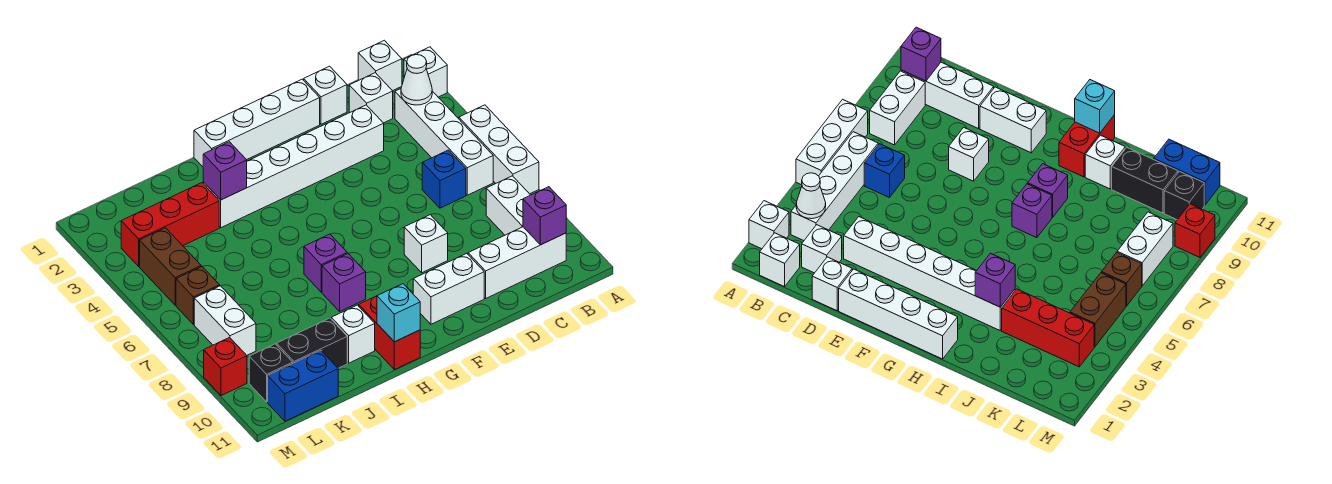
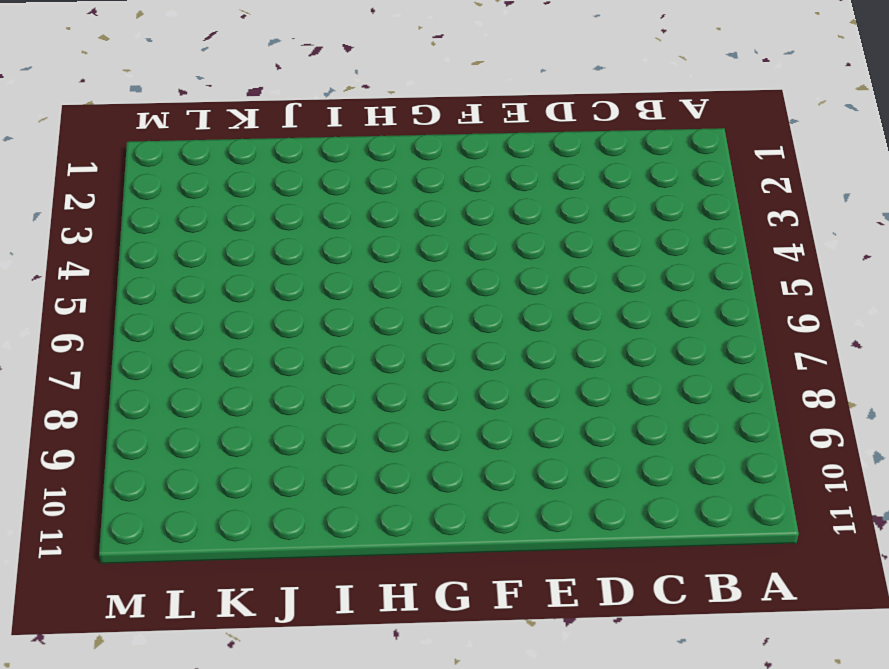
none -> white brick A2 level 1
none -> white brick A5:A7 level 1
none -> white brick B1 level 1

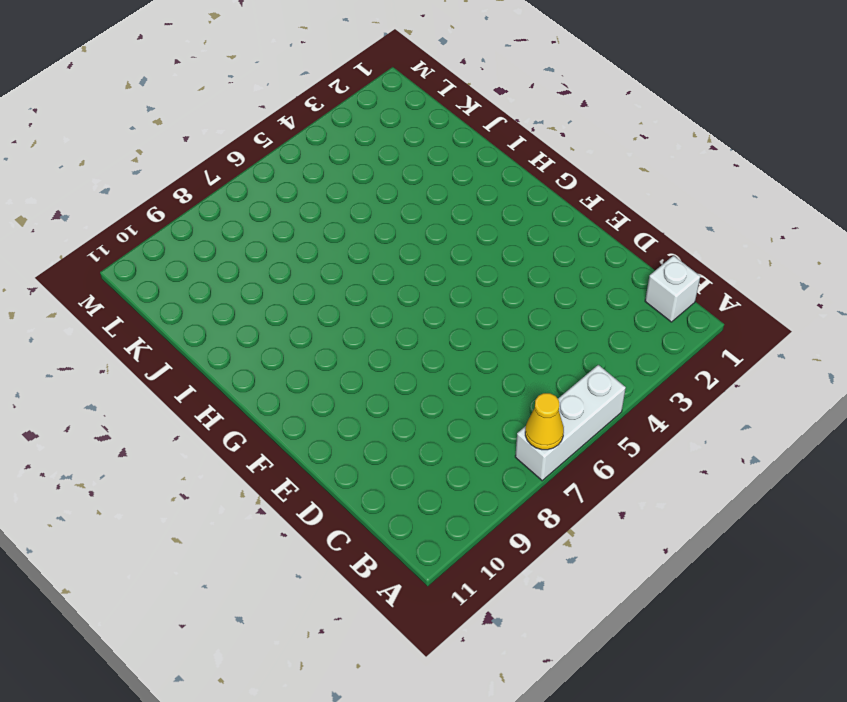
yellow cone A7 level 2 -> none
none -> white brick A2 level 1
none -> white brick B3:B6 level 1
none -> white brick B8:B9 level 1

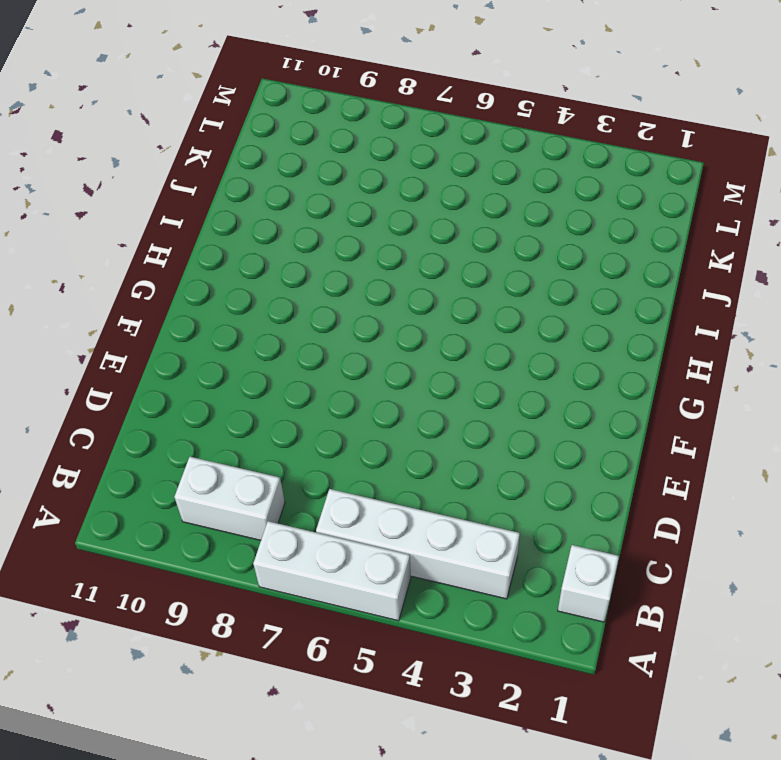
none -> white brick A2 level 1
none -> white brick B10:D10 level 1
none -> white brick C2 level 1

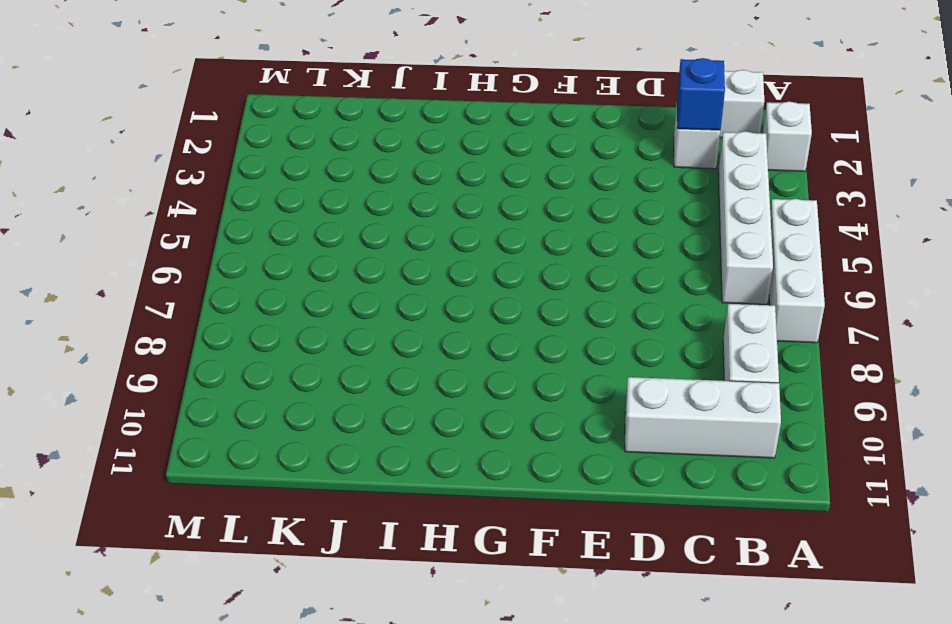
blue brick C2 level 2 -> blue brick C6 level 1
none -> white brick D1 level 1
none -> white brick D3:I3 level 1
none -> white brick E1:H1 level 1

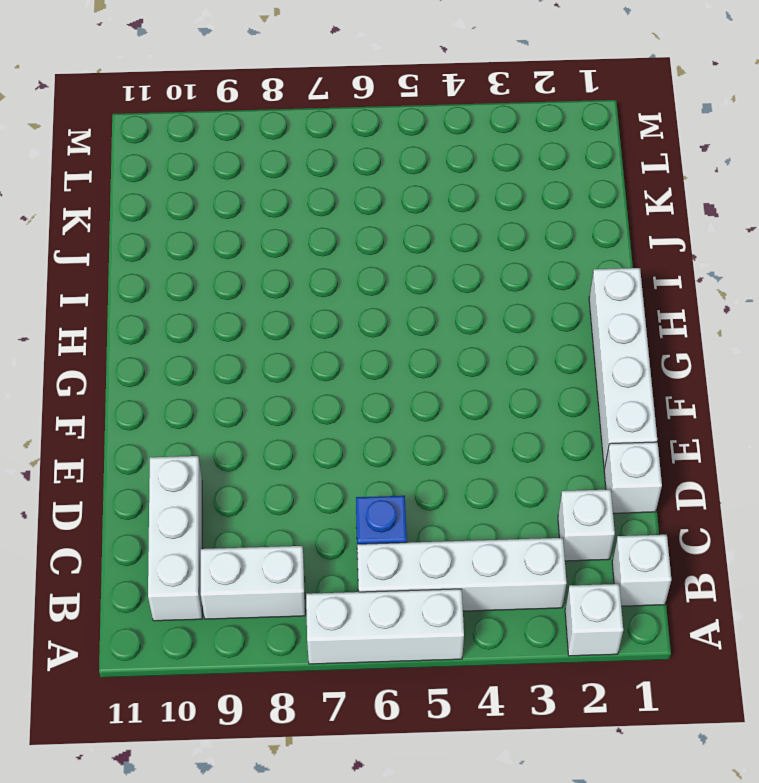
none -> white brick D3:I3 level 1
none -> white brick E8 level 1
none -> white brick E10:F10 level 1

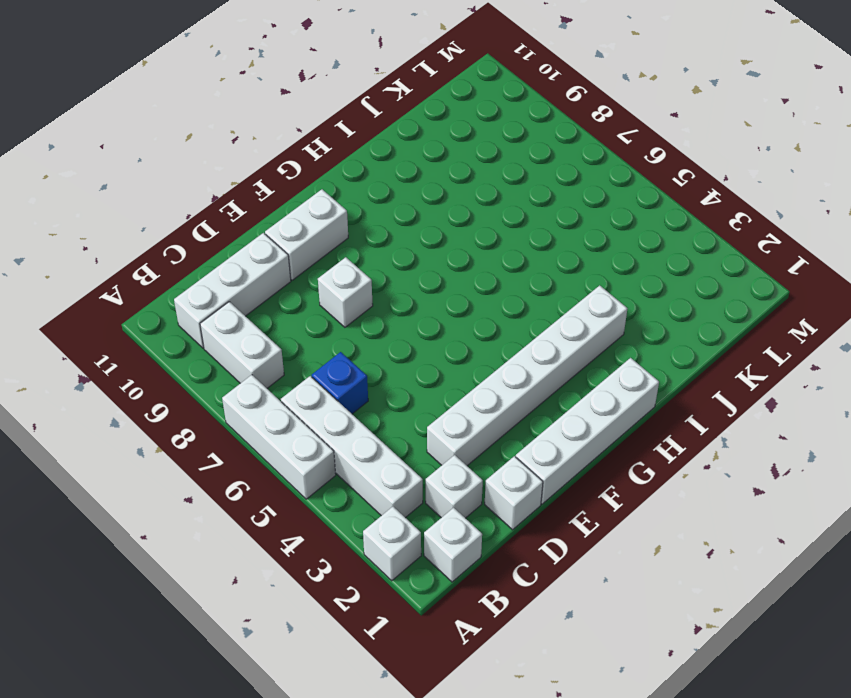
none -> purple brick H7 level 1
none -> purple brick H8 level 1
none -> red brick H10:H11 level 1

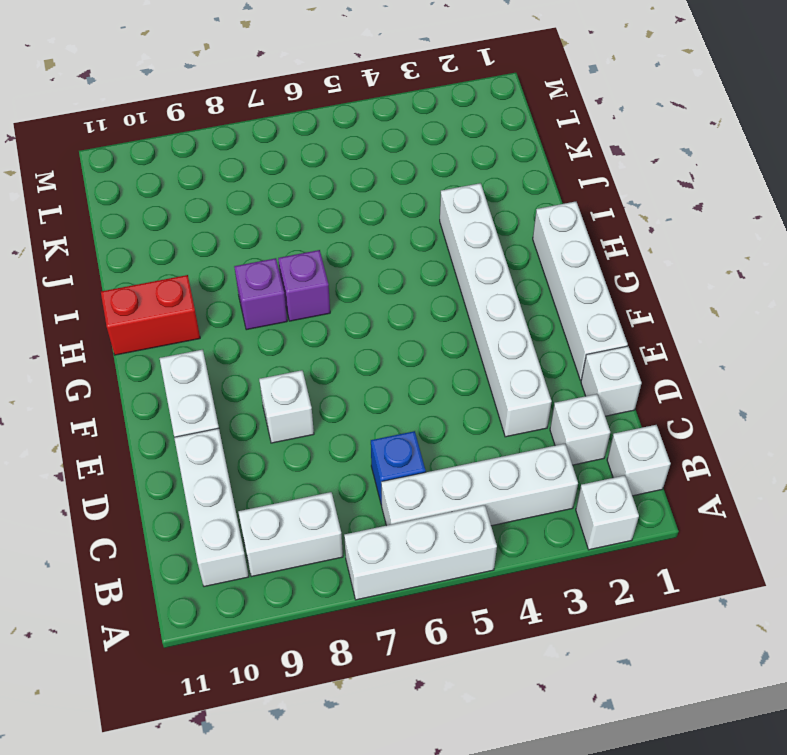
none -> white brick I10 level 1
none -> red brick J3:L3 level 1
none -> black brick J10:K10 level 1

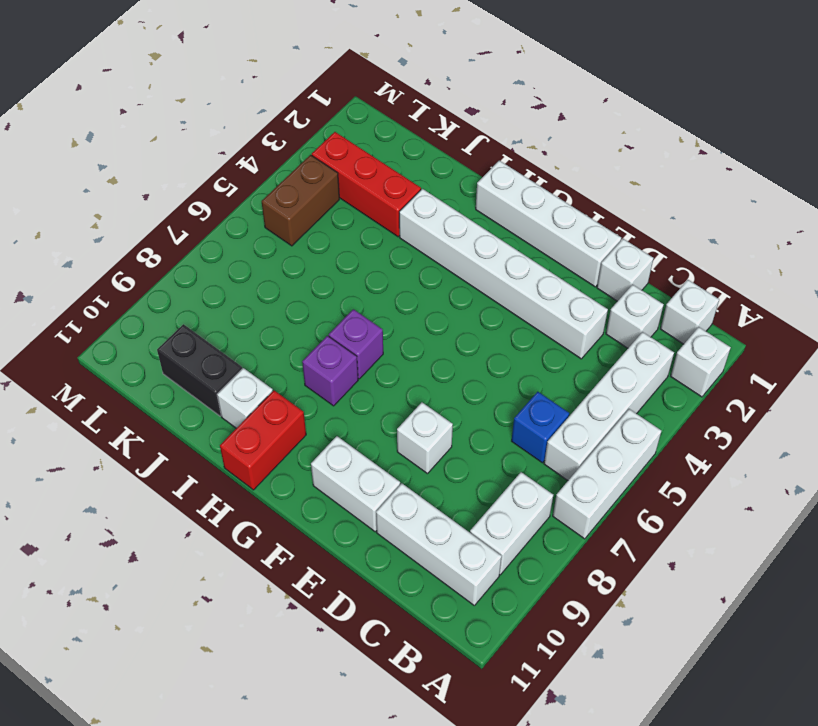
none -> blue brick K11:L11 level 1
none -> brown brick L6 level 1
none -> white brick L7:L8 level 1

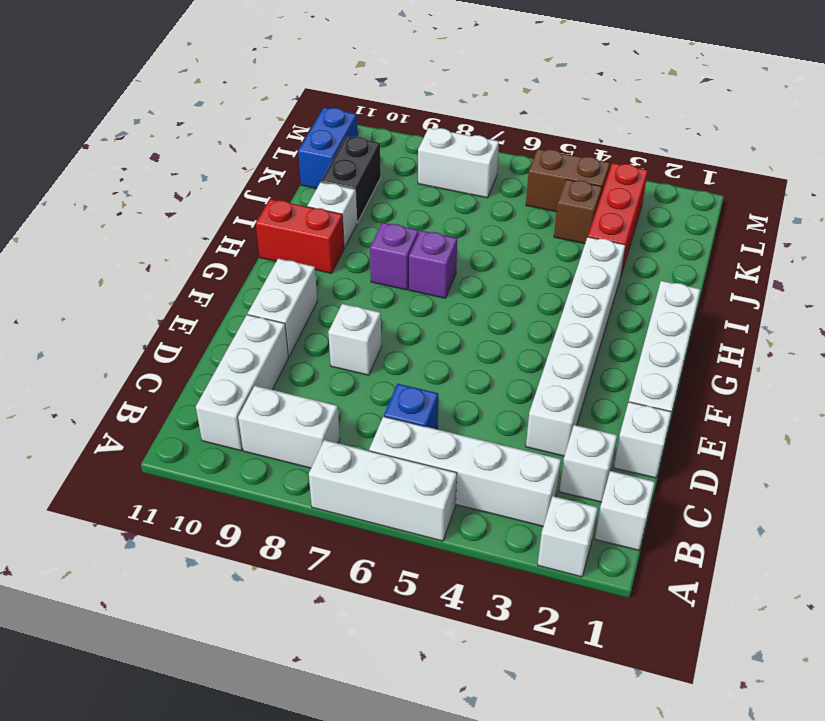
brown brick K4 level 1 -> brown brick L6 level 1
none -> black brick L10 level 1
none -> red brick M9 level 1
none -> white cone B3 level 2

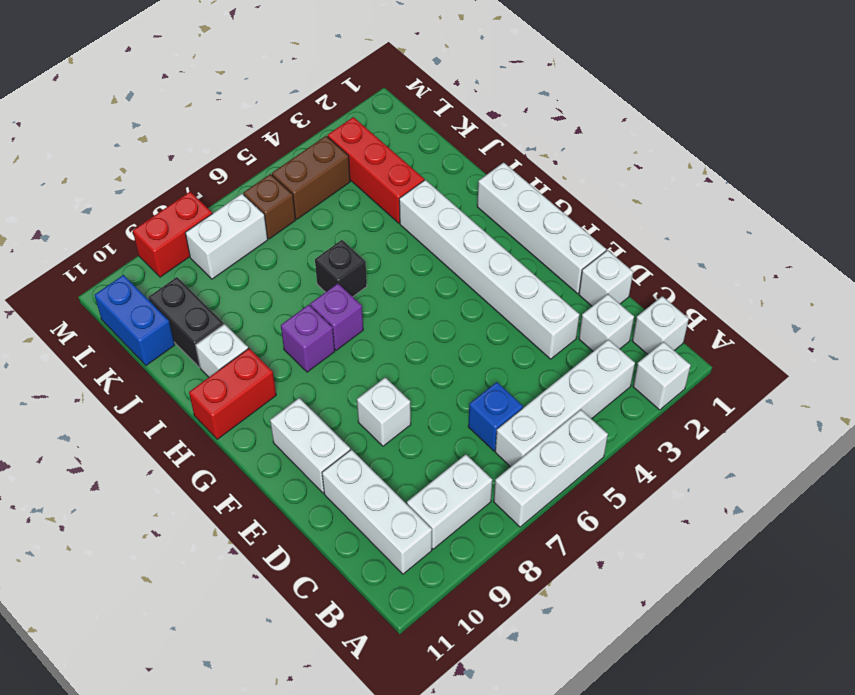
black brick I6 level 1 -> black brick L10 level 1
red brick M8:M9 level 1 -> red brick M9 level 1
none -> white cone B3 level 2
none -> purple brick B10 level 2
none -> cyan brick H11 level 2

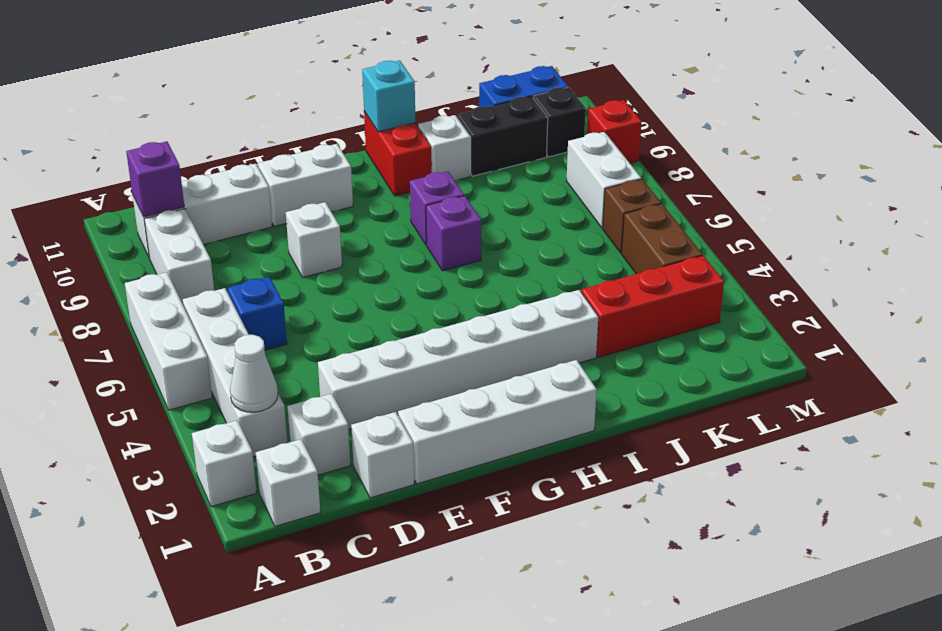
none -> purple brick I3 level 2

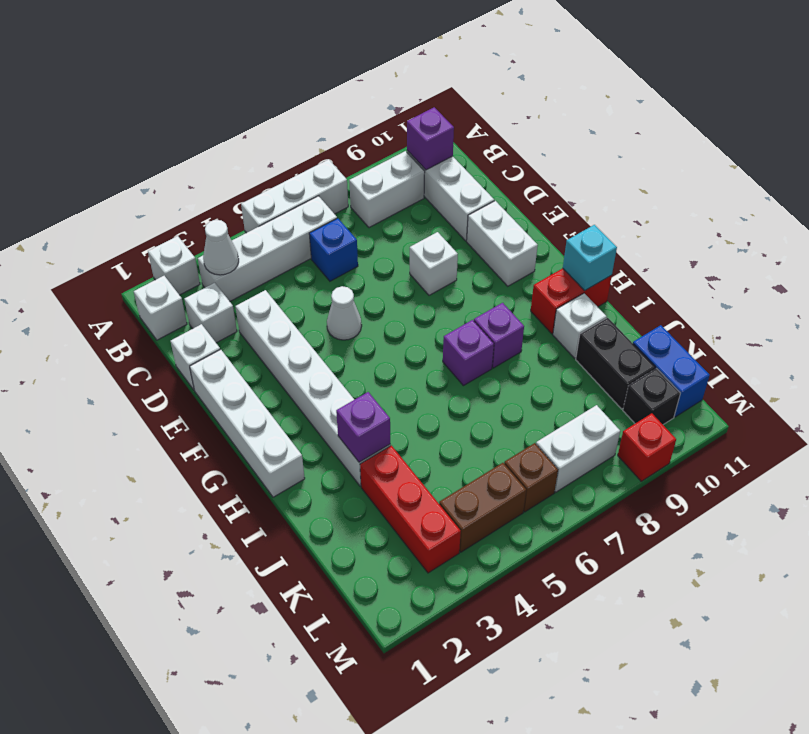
white cone E5 level 1 -> none

